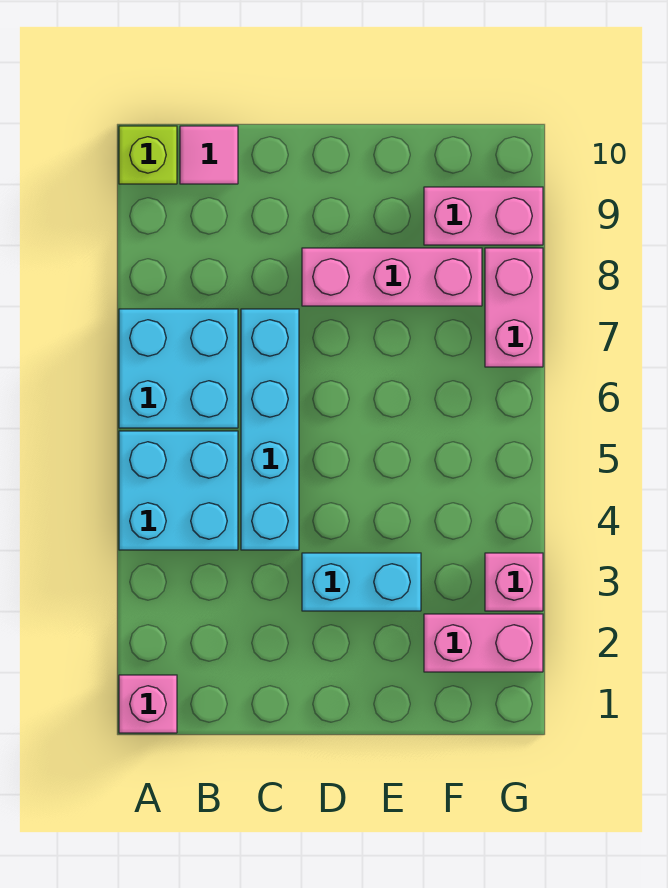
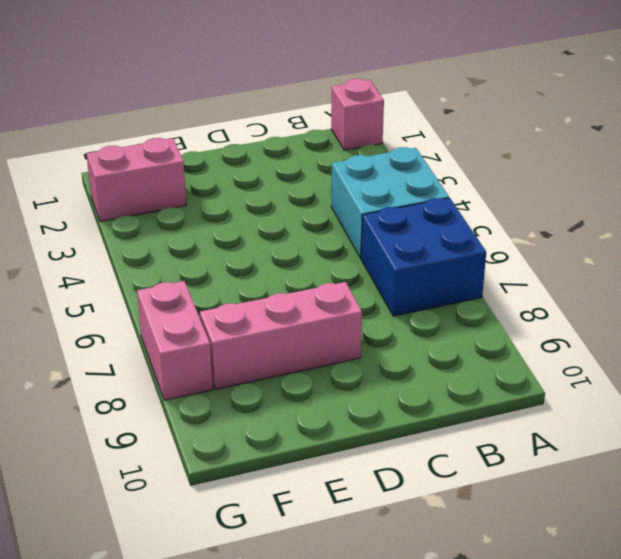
blue brick A6:B7 level 1 -> cyan brick A6:B7 level 1
none -> lime brick A10 level 1
none -> pink tile B10 level 1
none -> cyan brick C4:C7 level 1

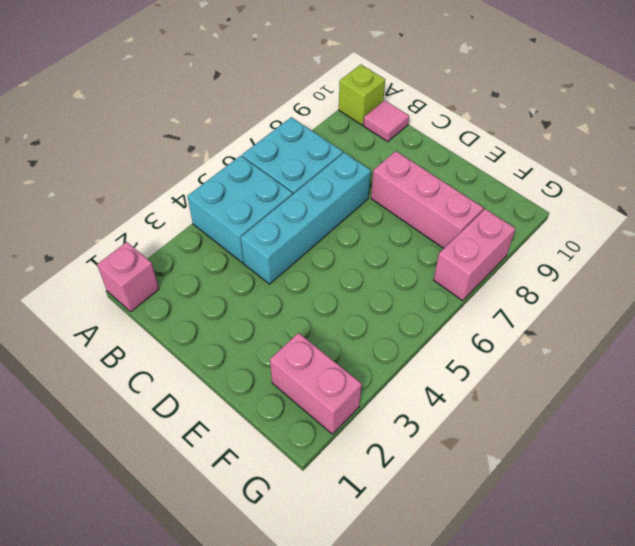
none -> cyan brick D3:E3 level 1
none -> pink brick F9:G9 level 1
none -> pink brick G3 level 1

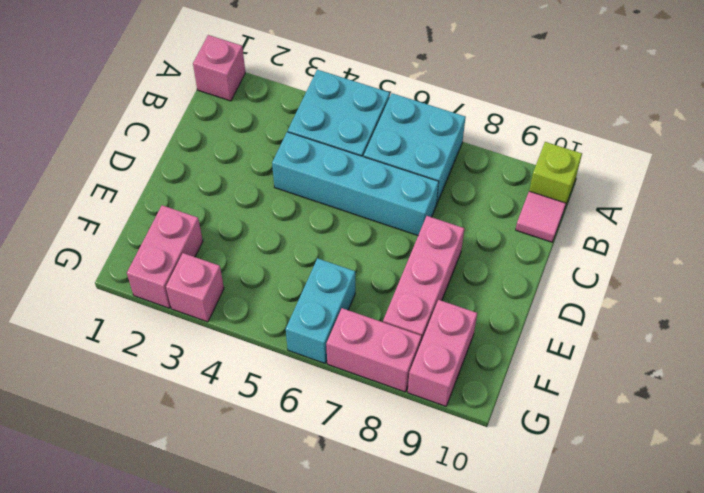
cyan brick F6:G6 level 1 -> cyan brick D3:E3 level 1

